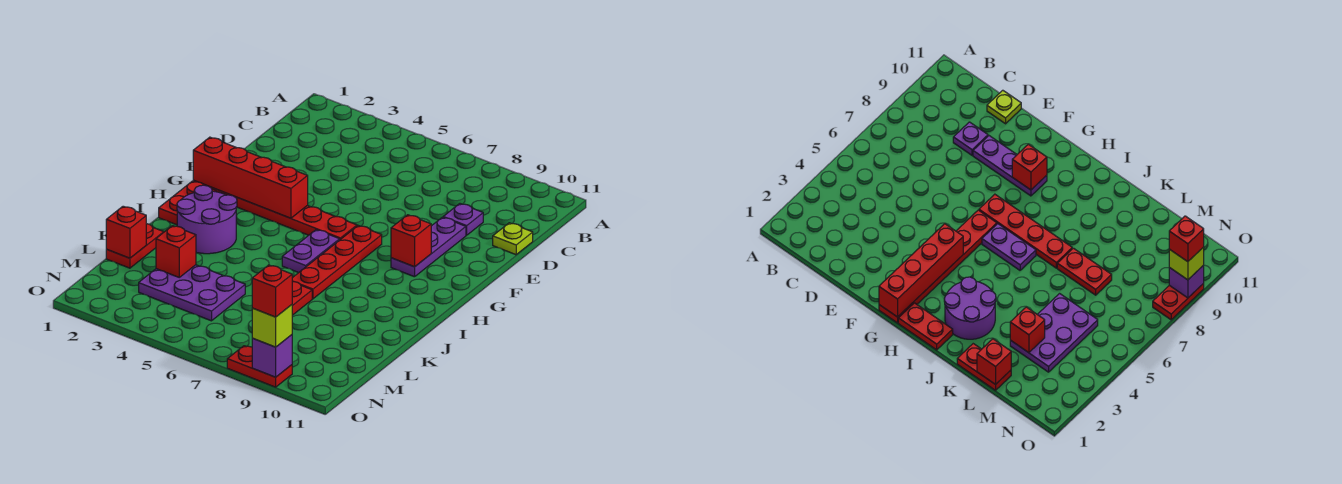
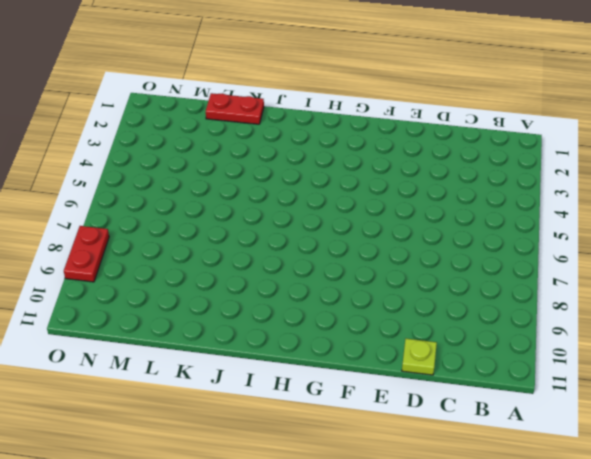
none -> purple plate D9 level 1
none -> purple plate E9:G9 level 1
none -> red plate G1:G6 level 1

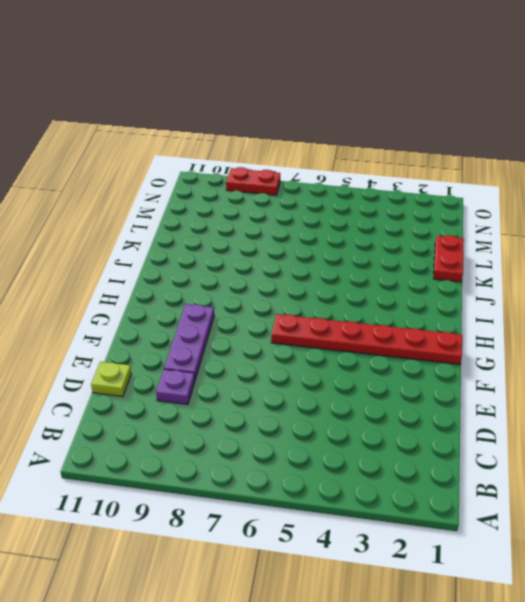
none -> red plate G7:J7 level 1
none -> red plate H1:I1 level 1
none -> purple plate H6:I6 level 1

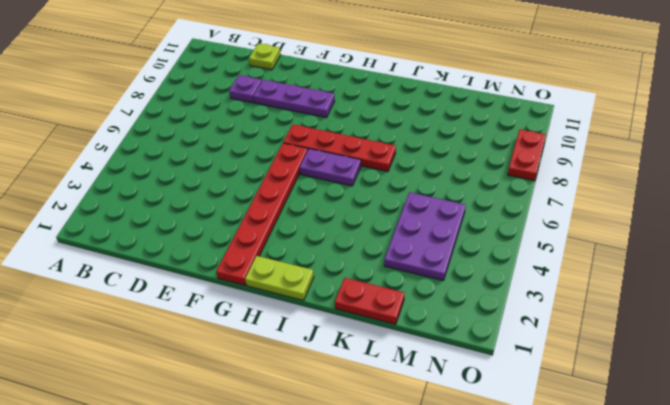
lime plate H1:I1 level 1 -> red plate H1:I1 level 1
none -> purple round brick I2:J3 level 1
none -> red plate K7:L7 level 1
none -> red brick G1:G4 level 2

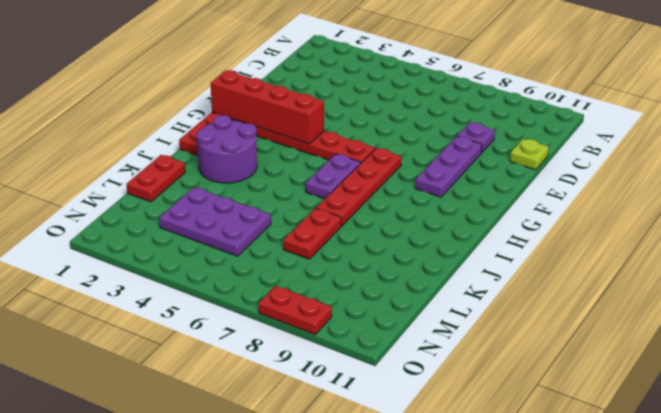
none -> red brick G9 level 2
none -> red brick L1 level 2
none -> red brick L3 level 2

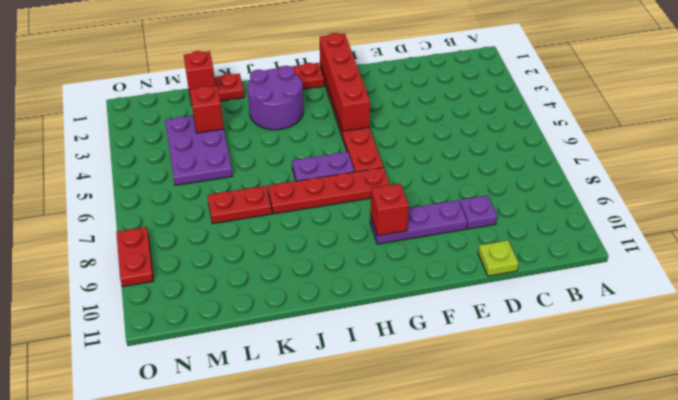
none -> purple brick O9 level 2
none -> lime brick O9 level 3
none -> red brick O9 level 4

